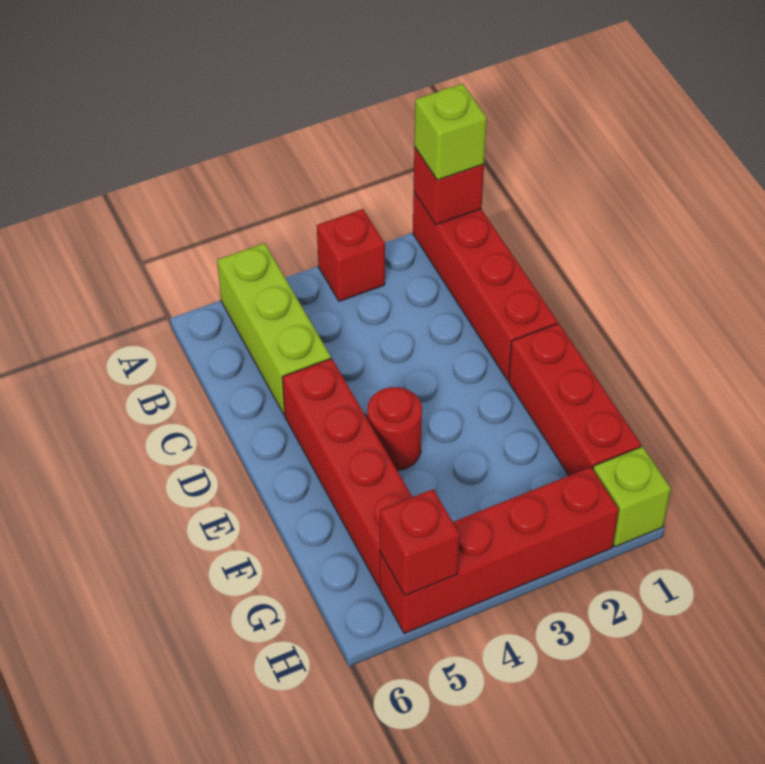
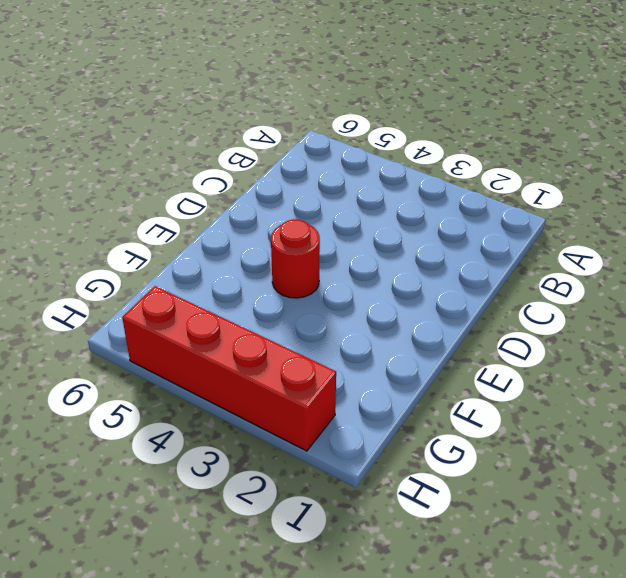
none -> red brick A1:D1 level 1
none -> red brick A3 level 1

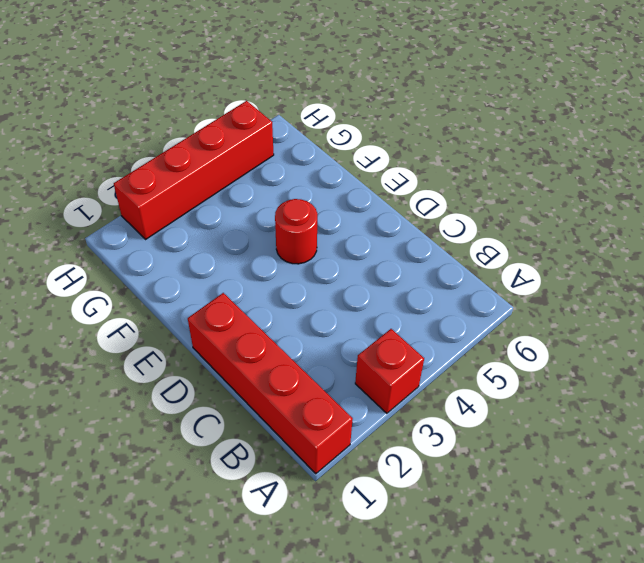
none -> lime brick A5:C5 level 1
none -> red brick D5:G5 level 1

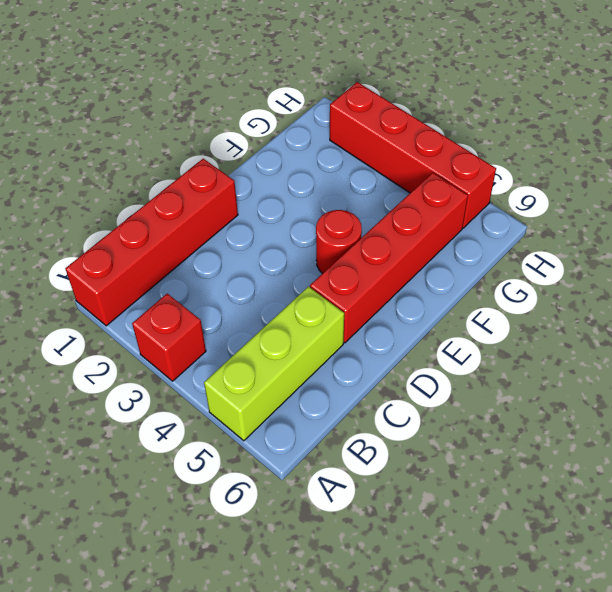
none -> red brick E1:G1 level 1
none -> lime brick H1 level 1

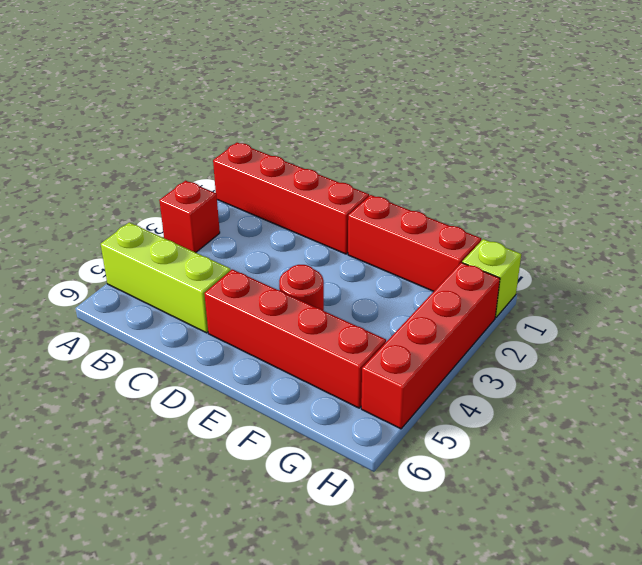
none -> red brick A1 level 2
none -> red brick H5 level 2

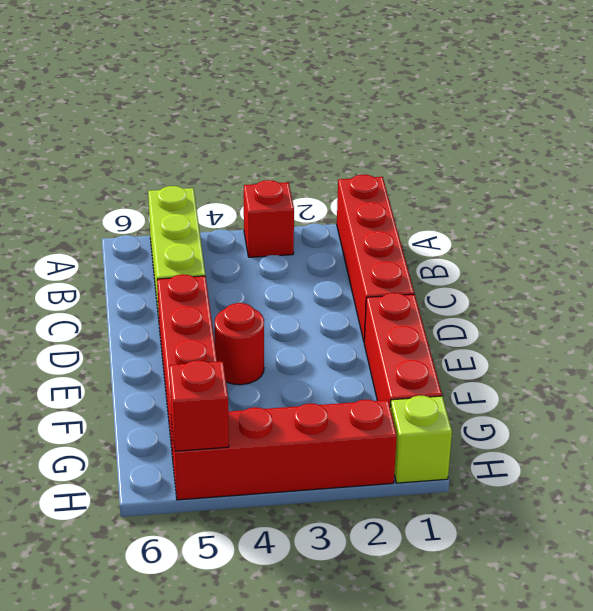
none -> red brick A1 level 2
none -> lime brick A1 level 3

